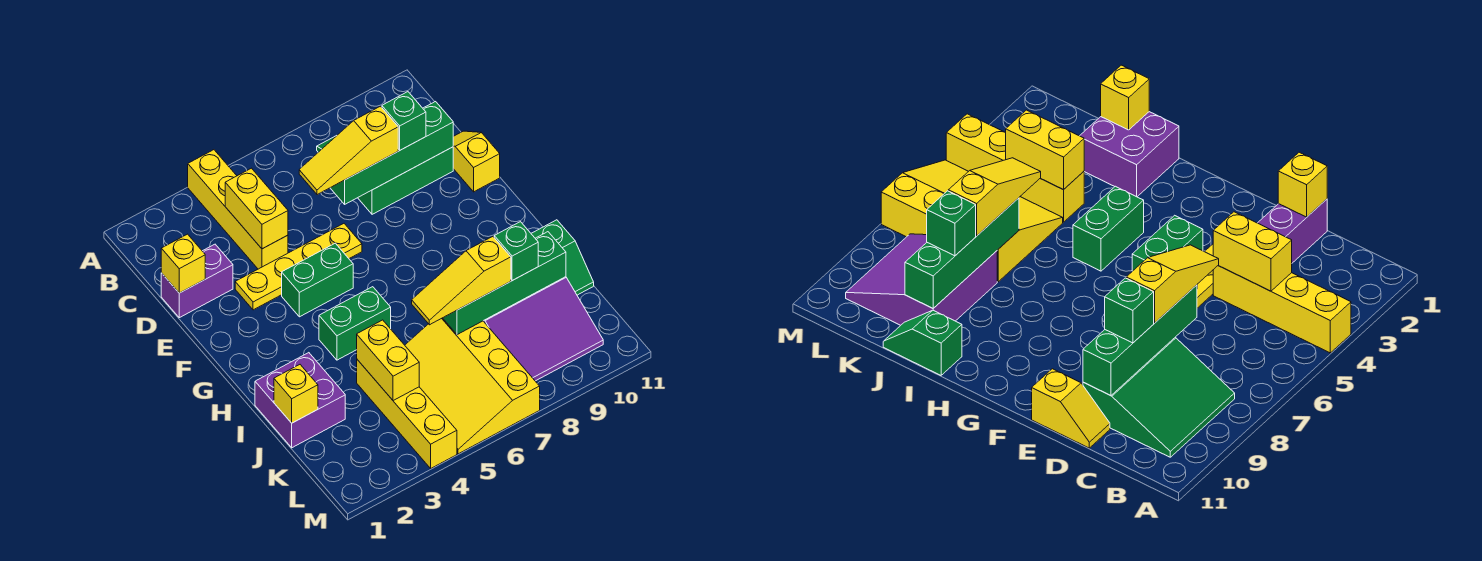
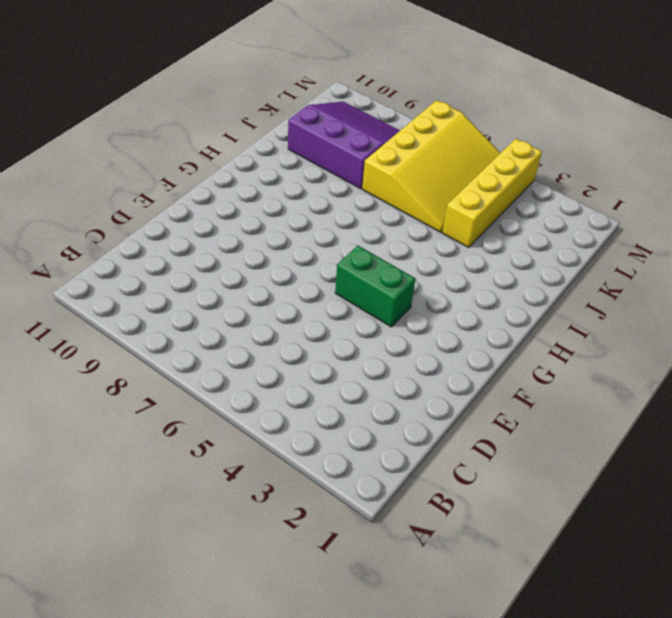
none -> yellow brick A4:D4 level 1
none -> green slope B8:D10 level 1 top D
none -> purple brick D1:D2 level 1

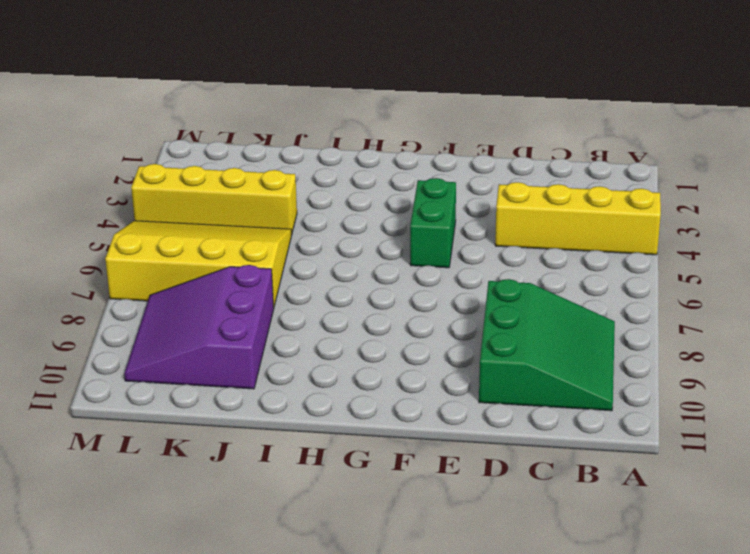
none -> purple brick D1:D2 level 1
none -> yellow slope D11:E11 level 1 top E
none -> yellow plate E3:E6 level 1

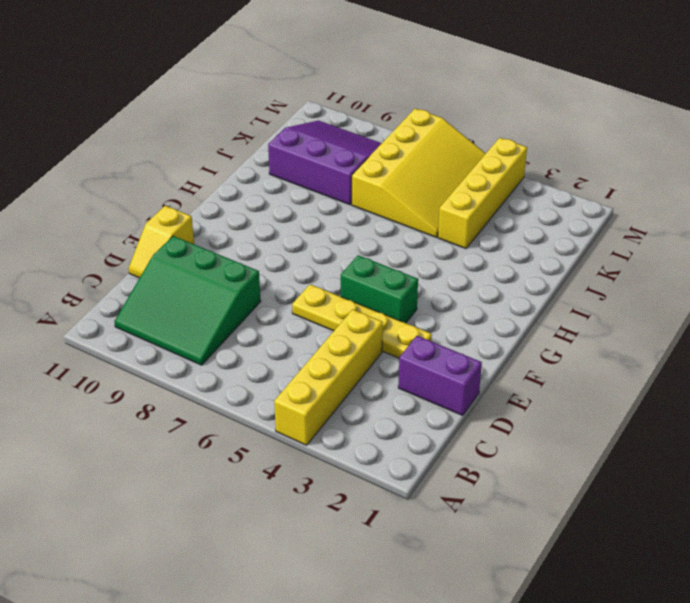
none -> green brick H4:H5 level 1
none -> purple brick I1:J2 level 1
none -> green slope I11:J11 level 1 top I

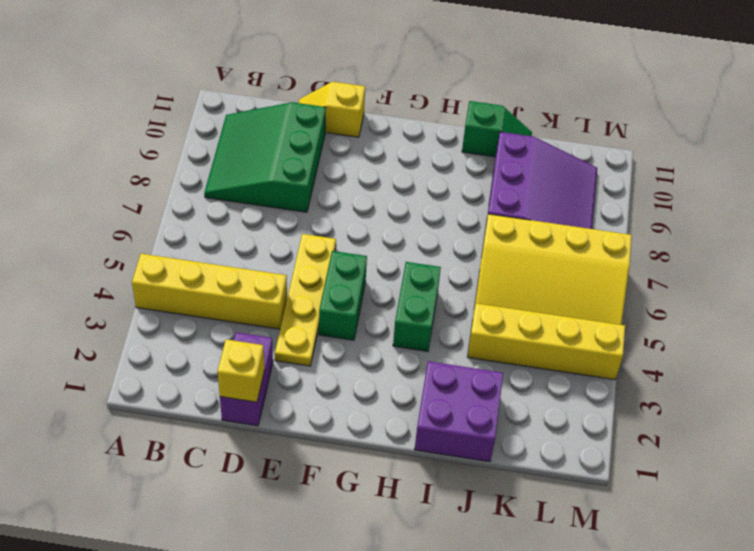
none -> yellow brick C4:D4 level 2
none -> green brick D7:D10 level 2
none -> yellow brick J1 level 2

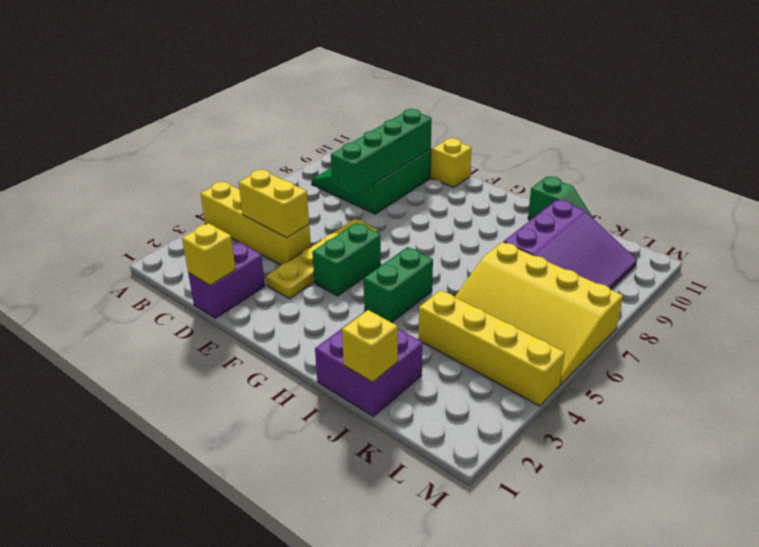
none -> yellow brick J4:K4 level 2
none -> green brick J7:J10 level 2
none -> yellow slope D6:D8 level 3 top 8

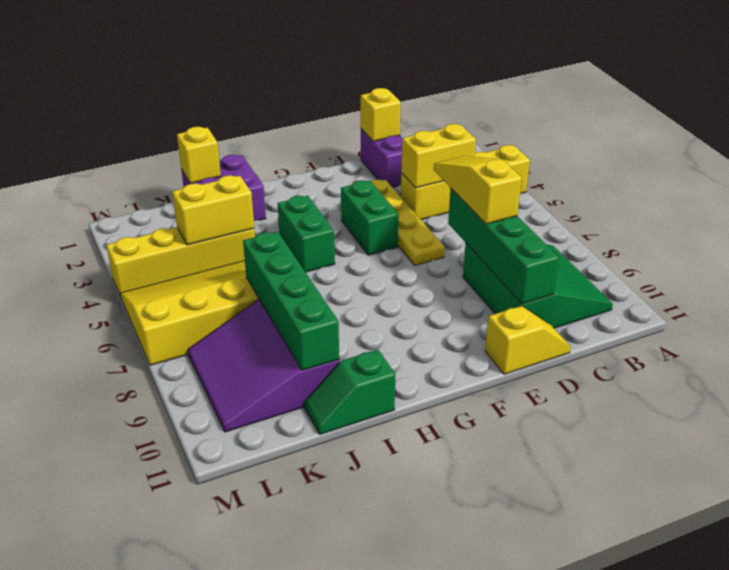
none -> green brick D9 level 3
none -> yellow slope J6:J8 level 3 top 8
none -> green brick J9 level 3

